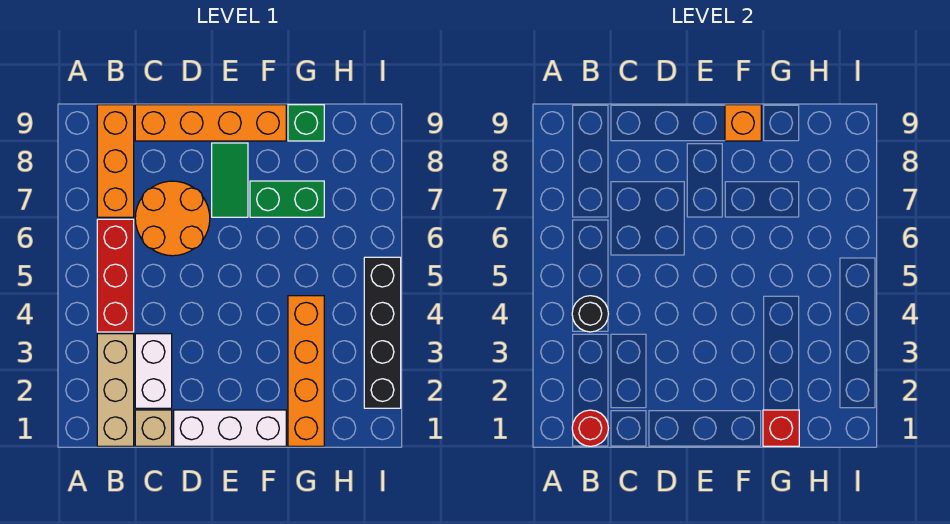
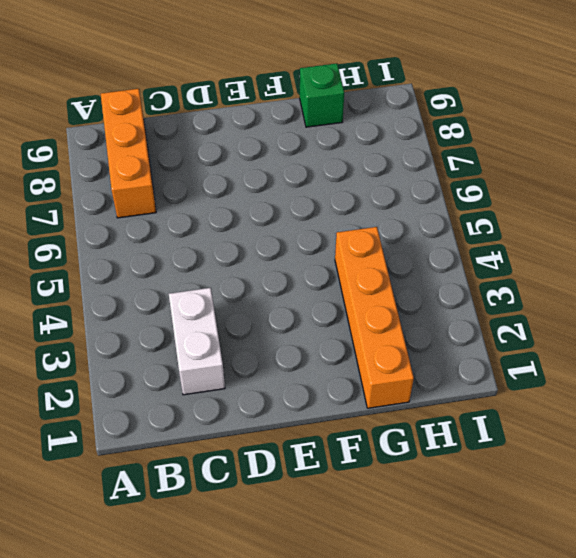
none -> tan brick B1:B3 level 1
none -> red brick B4:B6 level 1
none -> tan brick C1 level 1

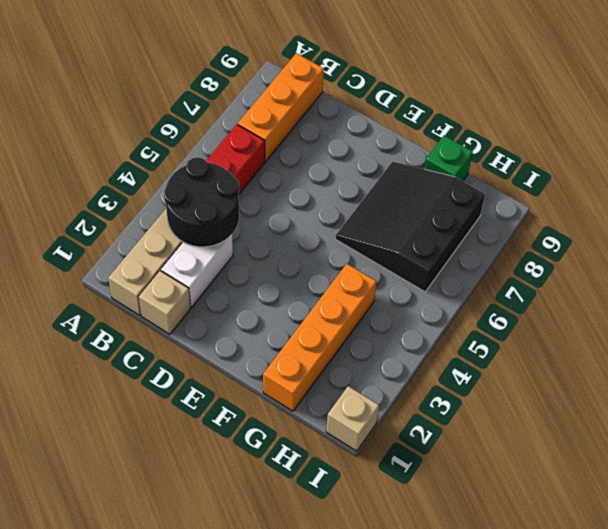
black round brick B3:C4 level 2 -> black round brick B4 level 2
black slope F6:H8 level 1 top H -> green brick F7:G7 level 1
tan brick I1 level 1 -> none
none -> orange round brick C6:D7 level 1
none -> orange brick C9:F9 level 1
none -> white brick D1:F1 level 1

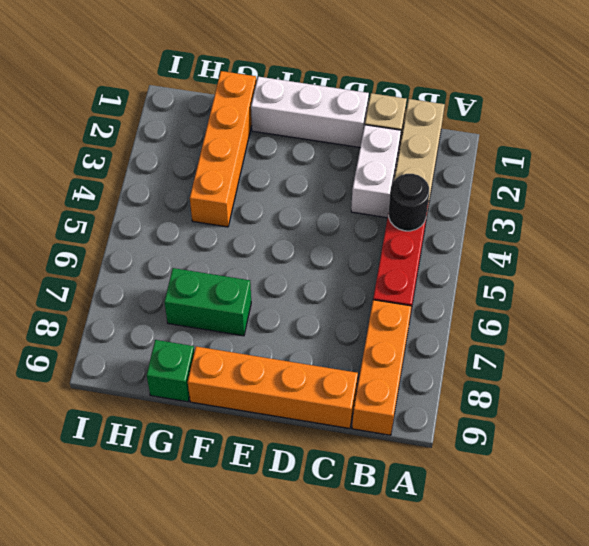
none -> orange round brick C6:D7 level 1
none -> green tile E7:E8 level 1
none -> black brick I2:I5 level 1

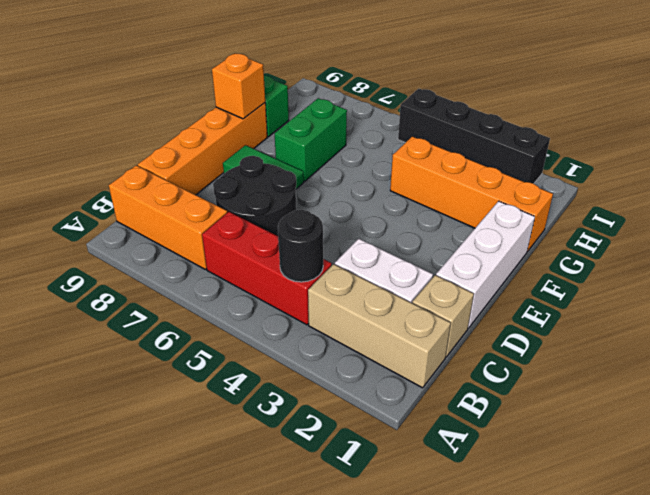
black round brick C6:D7 level 1 -> orange round brick C6:D7 level 1
none -> red round brick B1 level 2
none -> red brick G1 level 2

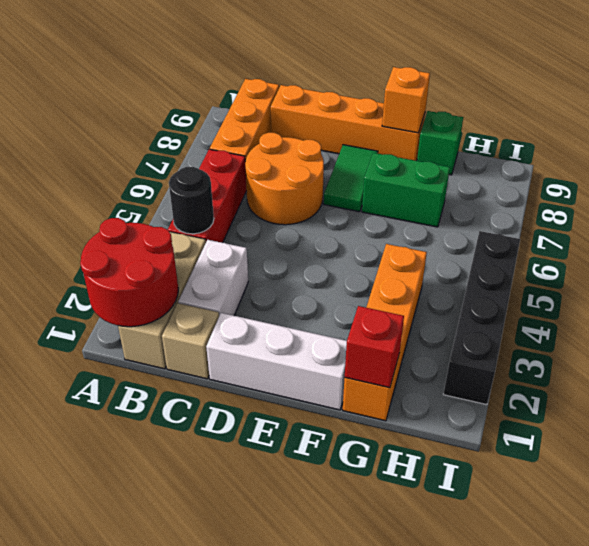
red round brick A1:B2 level 2 -> red round brick B1 level 2

